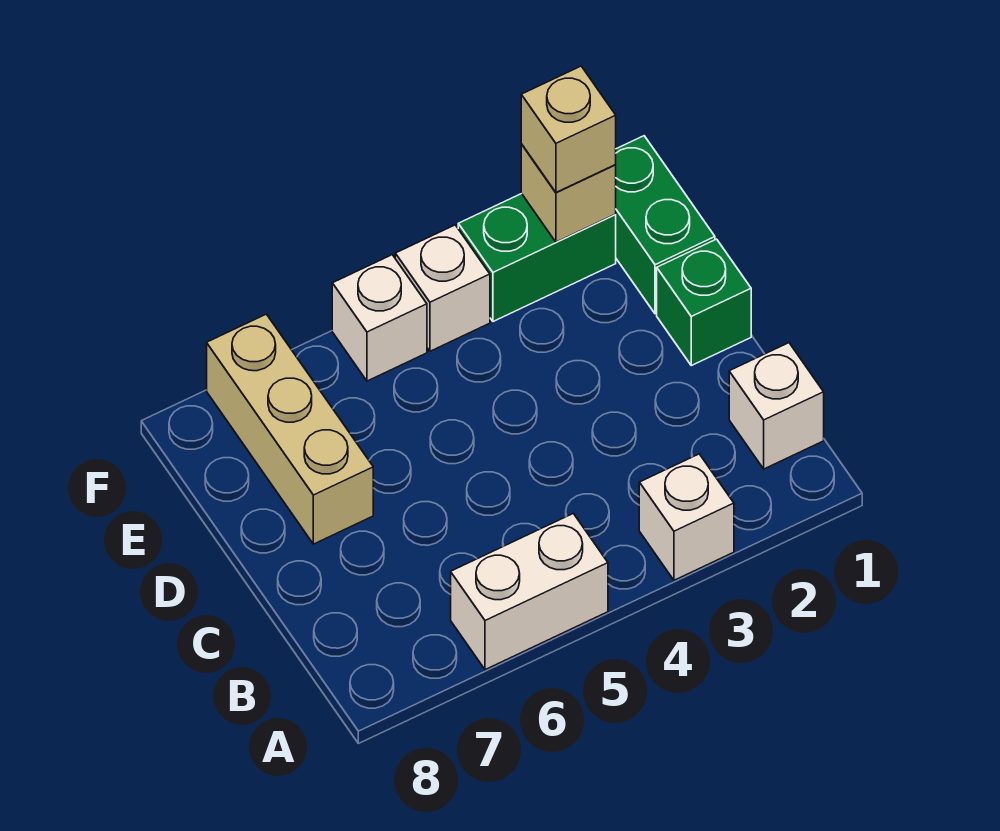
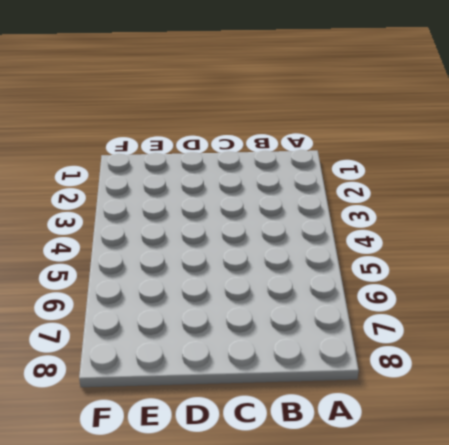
none -> white brick A3 level 1
none -> white brick A5:A6 level 1

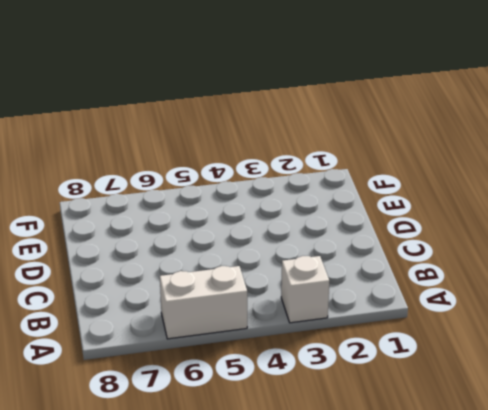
none -> white brick B1 level 1
none -> green brick D1 level 1

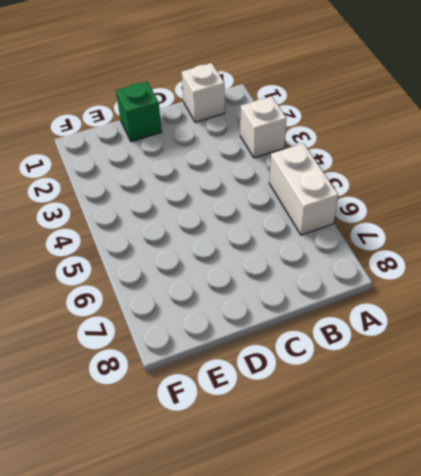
none -> tan brick D7:F7 level 1
none -> green brick E1:F1 level 1

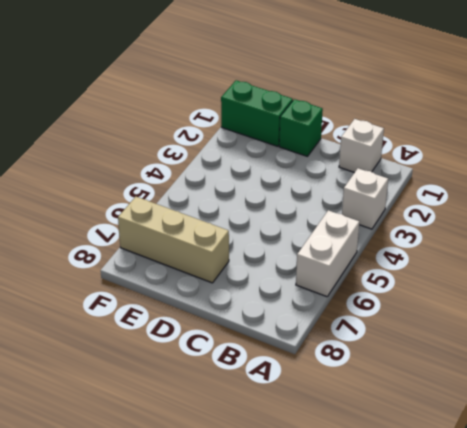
none -> green brick F2:F3 level 1
none -> white brick F4 level 1

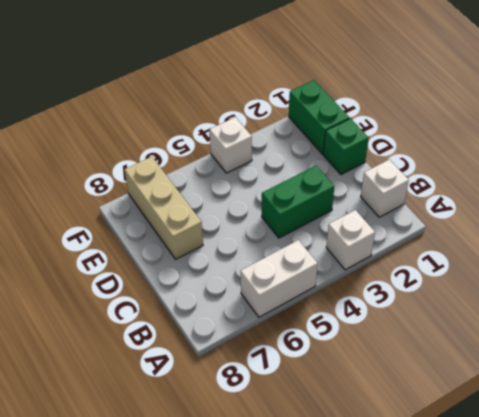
green brick C3:C4 level 1 -> green brick F2:F3 level 1
none -> white brick F5 level 1
none -> tan brick F2 level 2

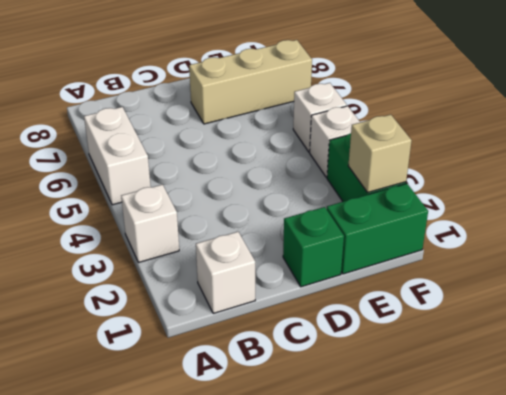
none -> tan brick F2 level 3

